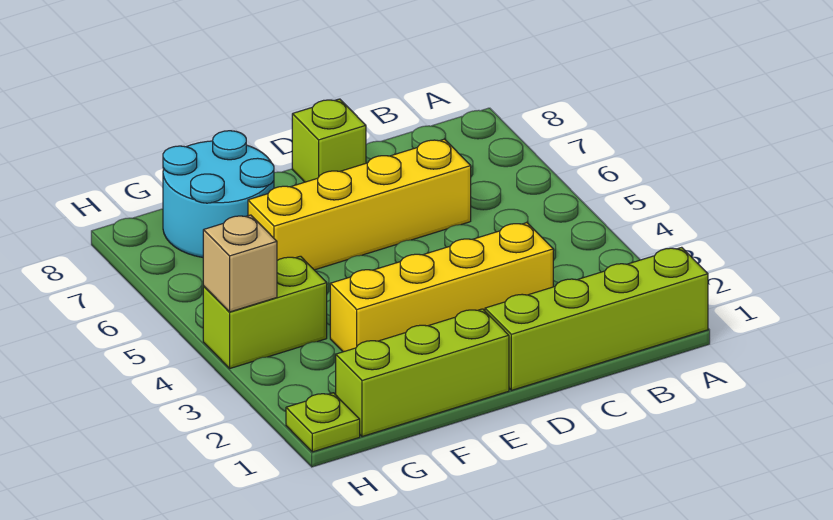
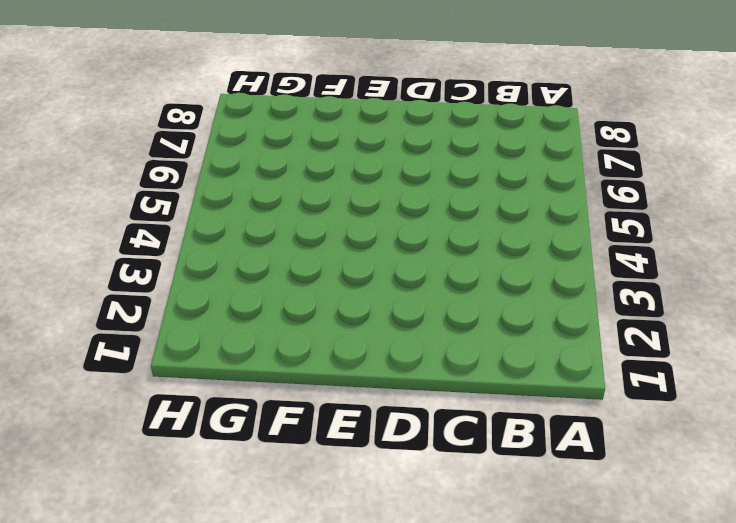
none -> lime brick A1:D1 level 1
none -> yellow brick C3:F3 level 1

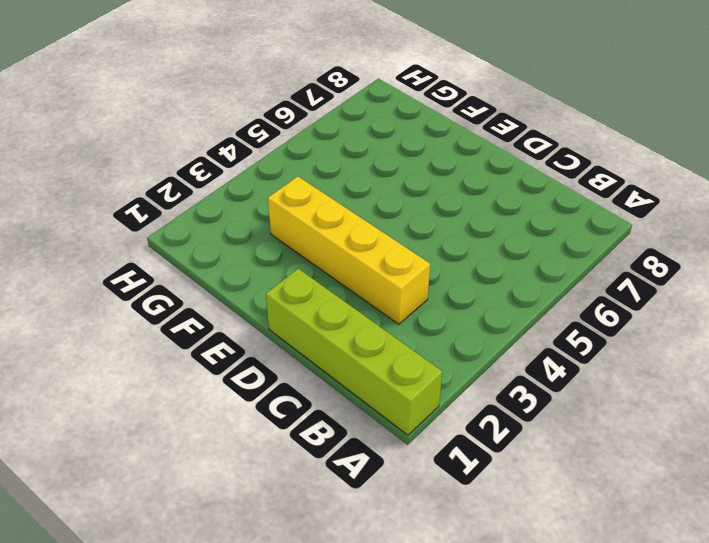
none -> yellow brick C6:F6 level 1
none -> lime brick D8 level 1

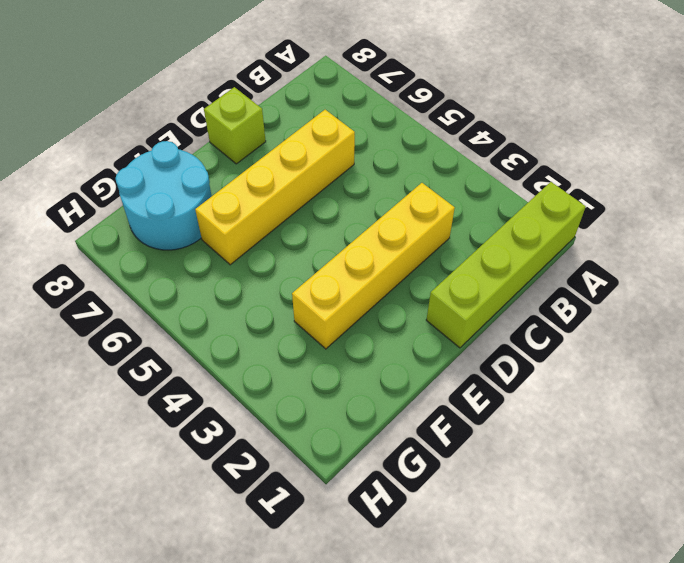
none -> lime brick E1:G1 level 1
none -> lime brick G4:H4 level 1

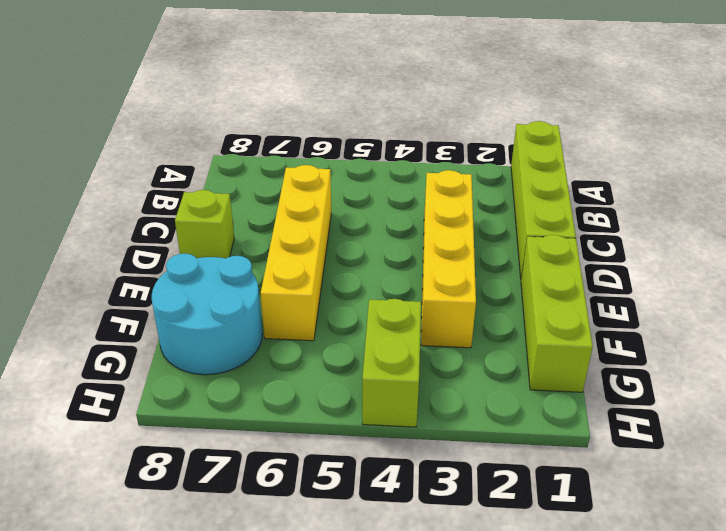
none -> lime plate H1 level 1
none -> tan brick H4 level 2

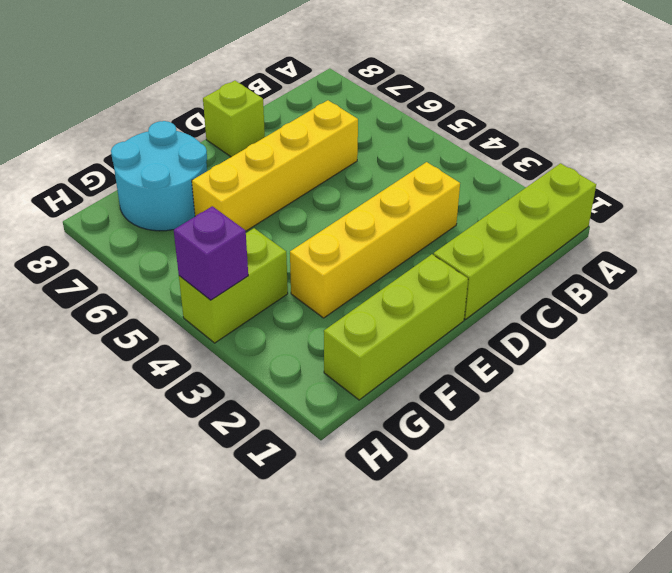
purple brick H4 level 2 -> tan brick H4 level 2
none -> lime plate H1 level 1

